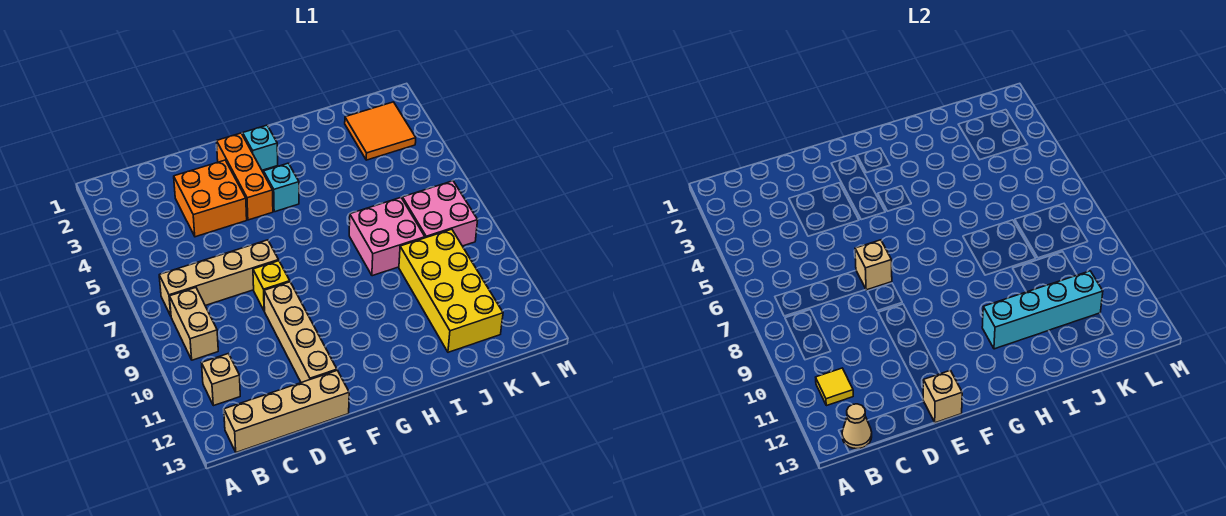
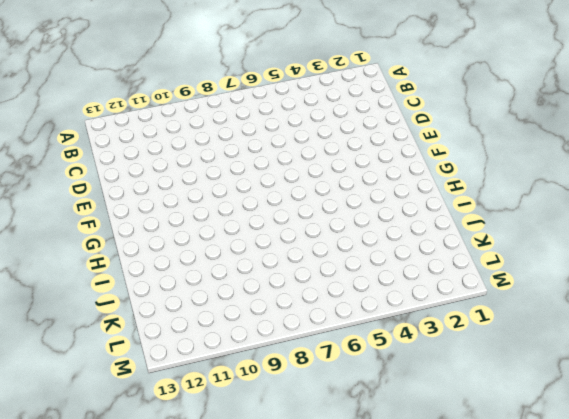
none -> tan brick B7:E7 level 1
none -> tan brick B8:B9 level 1
none -> tan brick B11 level 1

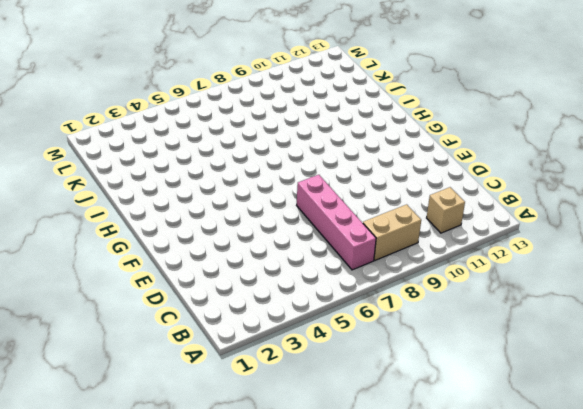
pink brick B7:E7 level 1 -> tan brick B7:E7 level 1
none -> tan brick B13:E13 level 1
none -> orange brick D3:E4 level 1
none -> yellow brick E8 level 1

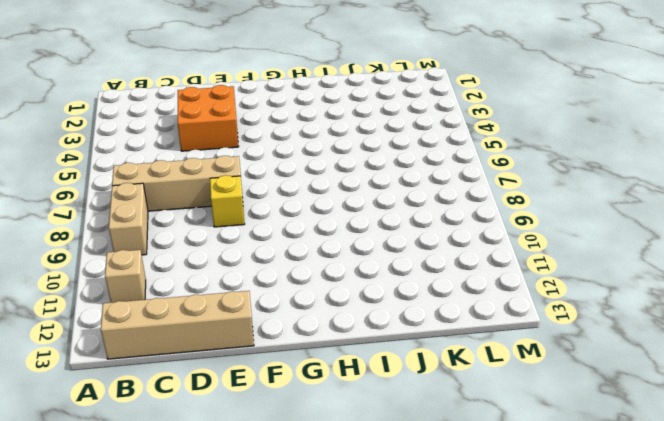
none -> tan brick E9:E12 level 1
none -> orange brick F2:F4 level 1
none -> cyan brick G2 level 1

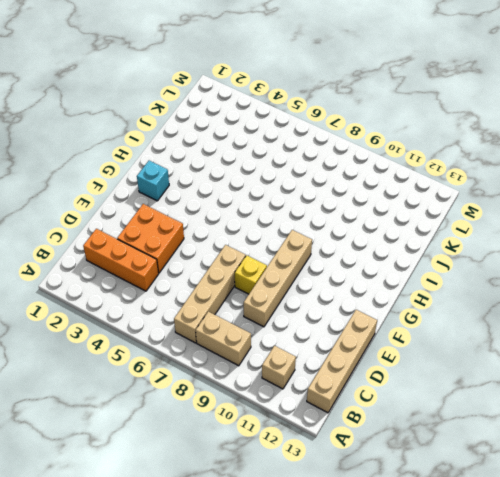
orange brick C2:C4 level 1 -> orange brick F2:F4 level 1
tan brick D9:G9 level 1 -> tan brick E9:E12 level 1
none -> cyan brick G4 level 1
none -> pink brick I7:J8 level 1
none -> yellow brick J9:K12 level 1

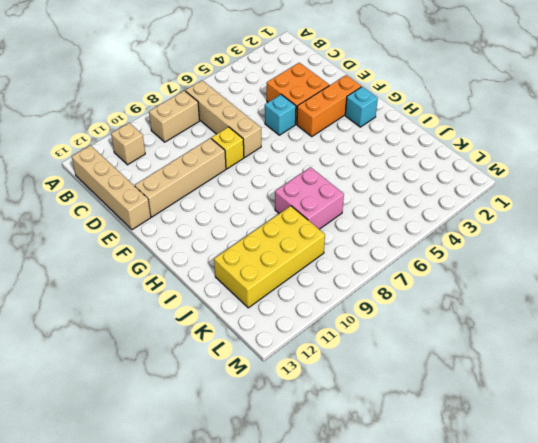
cyan brick E5 level 1 -> cyan brick G4 level 1
none -> orange tile K2:L3 level 1
none -> pink brick K7:L8 level 1
none -> yellow tile B11 level 2

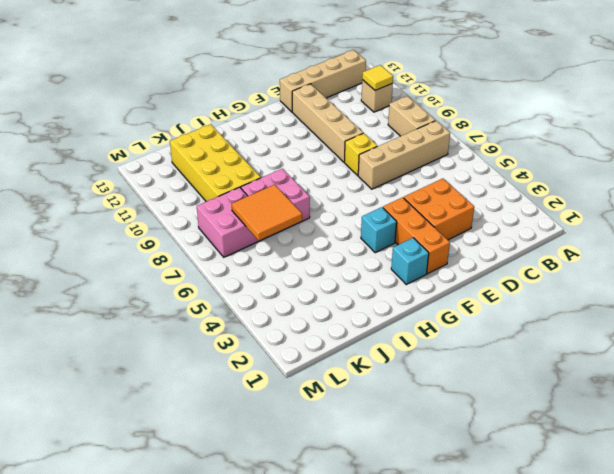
orange tile J6:K7 level 2 -> orange tile K2:L3 level 1
none -> tan cone B13 level 2
none -> tan brick E7 level 2
none -> tan brick E13 level 2

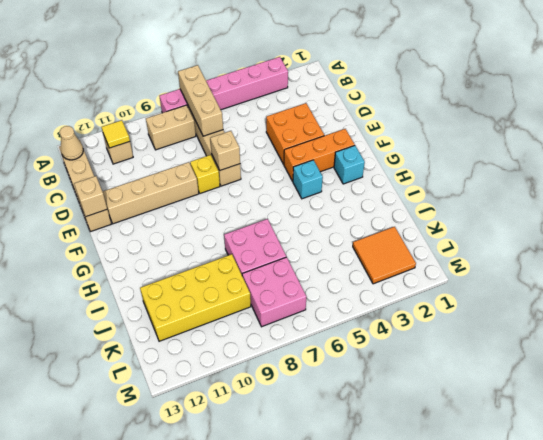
pink brick A3:A8 level 1 -> none
tan brick A7:C7 level 2 -> none
none -> cyan brick H11:K11 level 2

